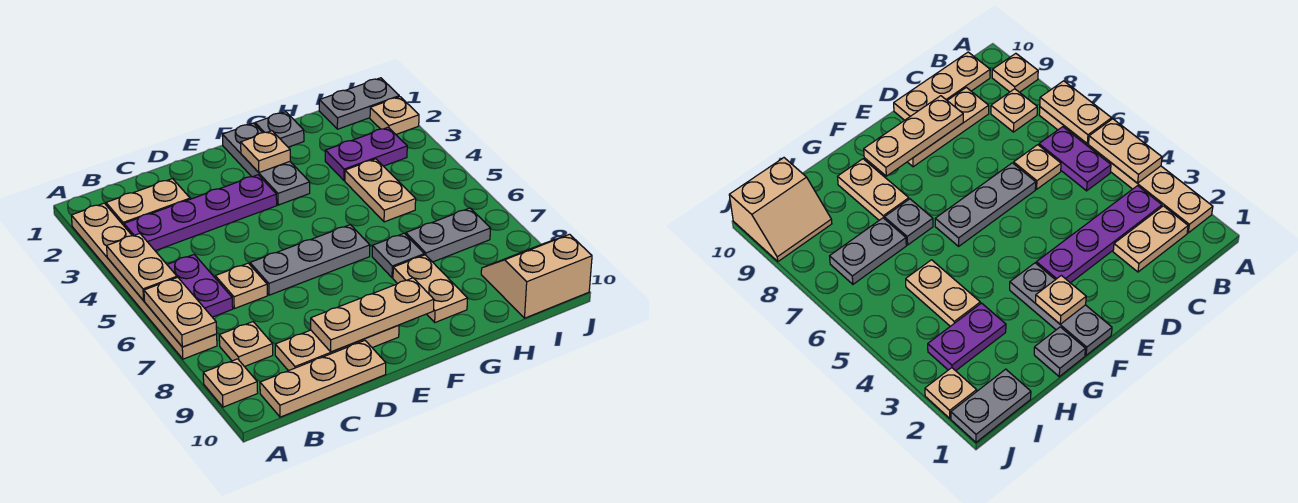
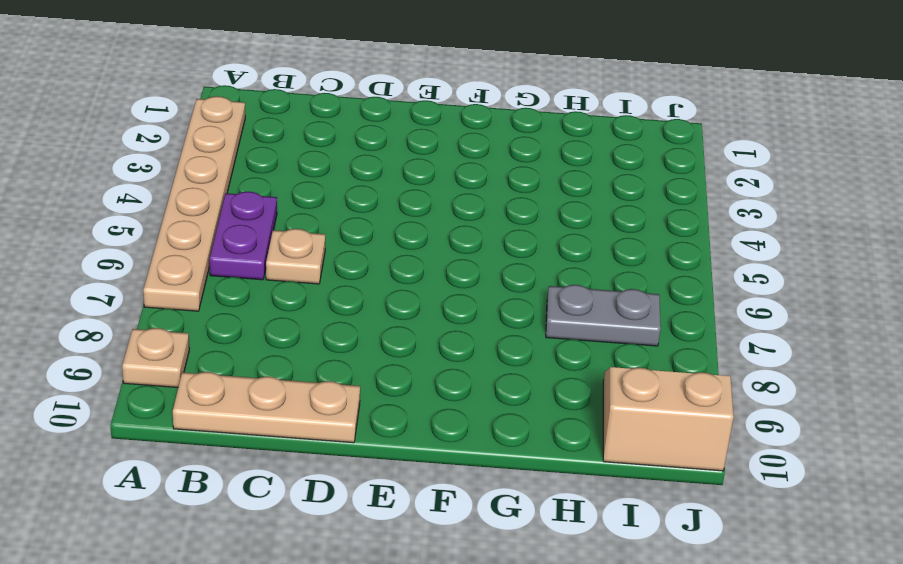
none -> tan plate B2:C2 level 1
none -> purple plate B3:E3 level 1
none -> tan plate B8 level 1

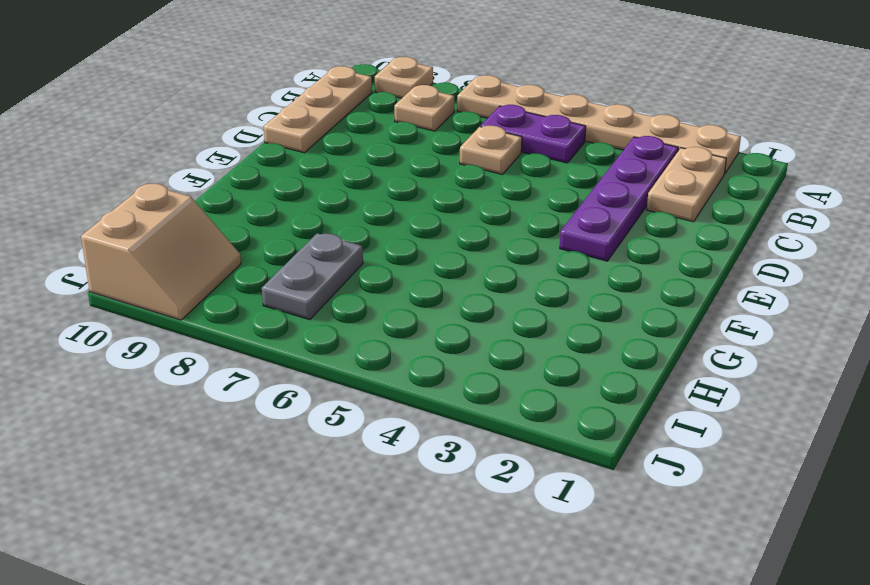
none -> tan plate C9:E9 level 1
none -> grey plate D6:F6 level 1
none -> grey plate F1:F3 level 1

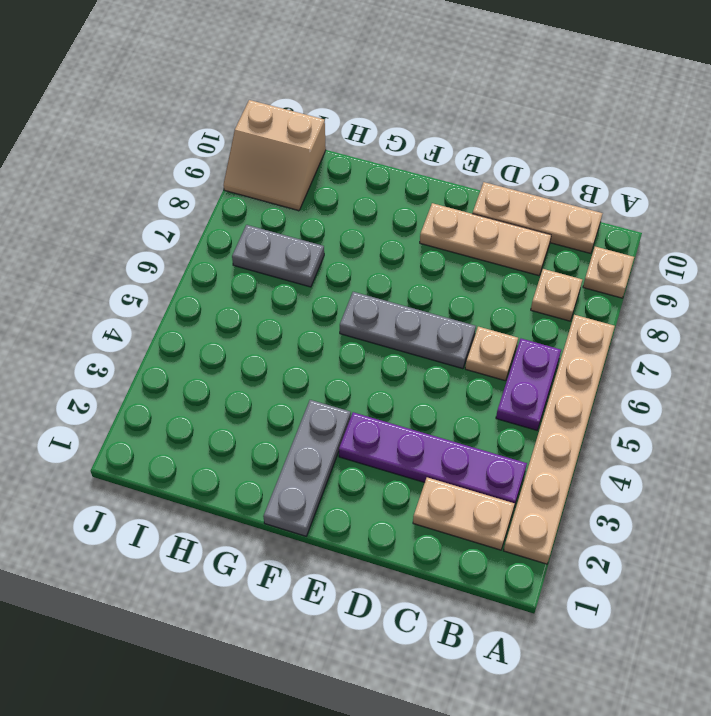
none -> grey plate G1 level 1
none -> grey plate G7 level 1
none -> tan plate G8:G9 level 1

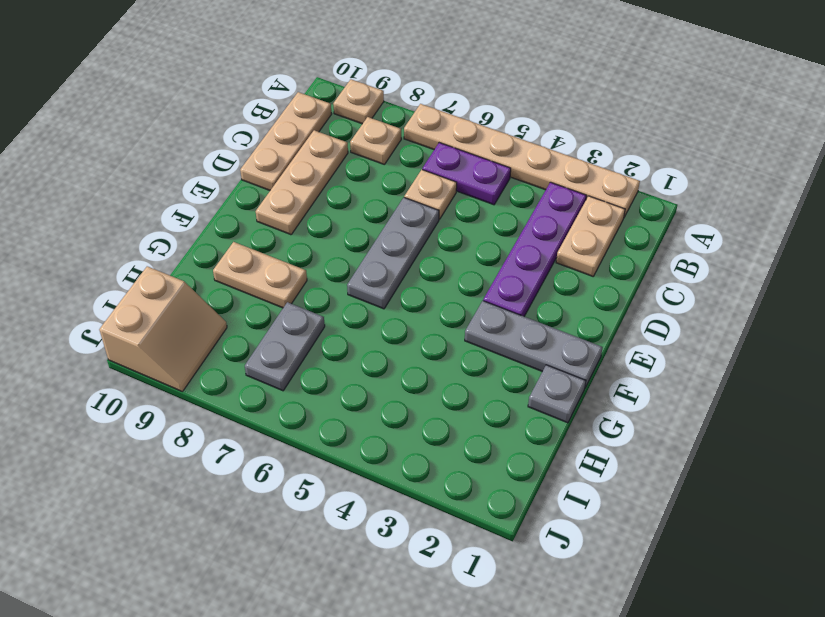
none -> grey plate G7 level 1
none -> purple plate H3:I3 level 1
none -> tan plate H4:H5 level 1

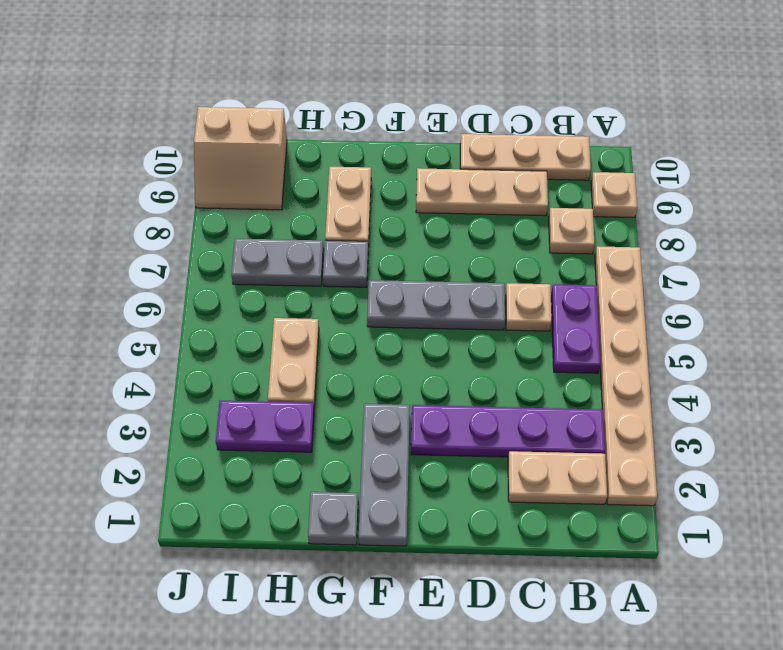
none -> grey plate I1:J1 level 1
none -> tan plate J2 level 1
none -> tan plate A4:A5 level 2

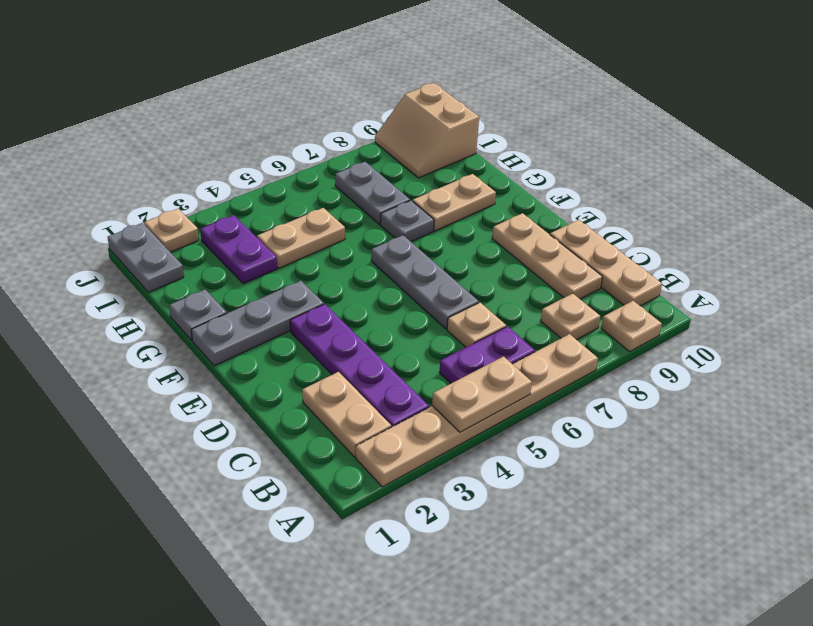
none -> tan plate A6:A7 level 2
none -> tan plate D9:F9 level 2
none -> tan plate F2 level 2

